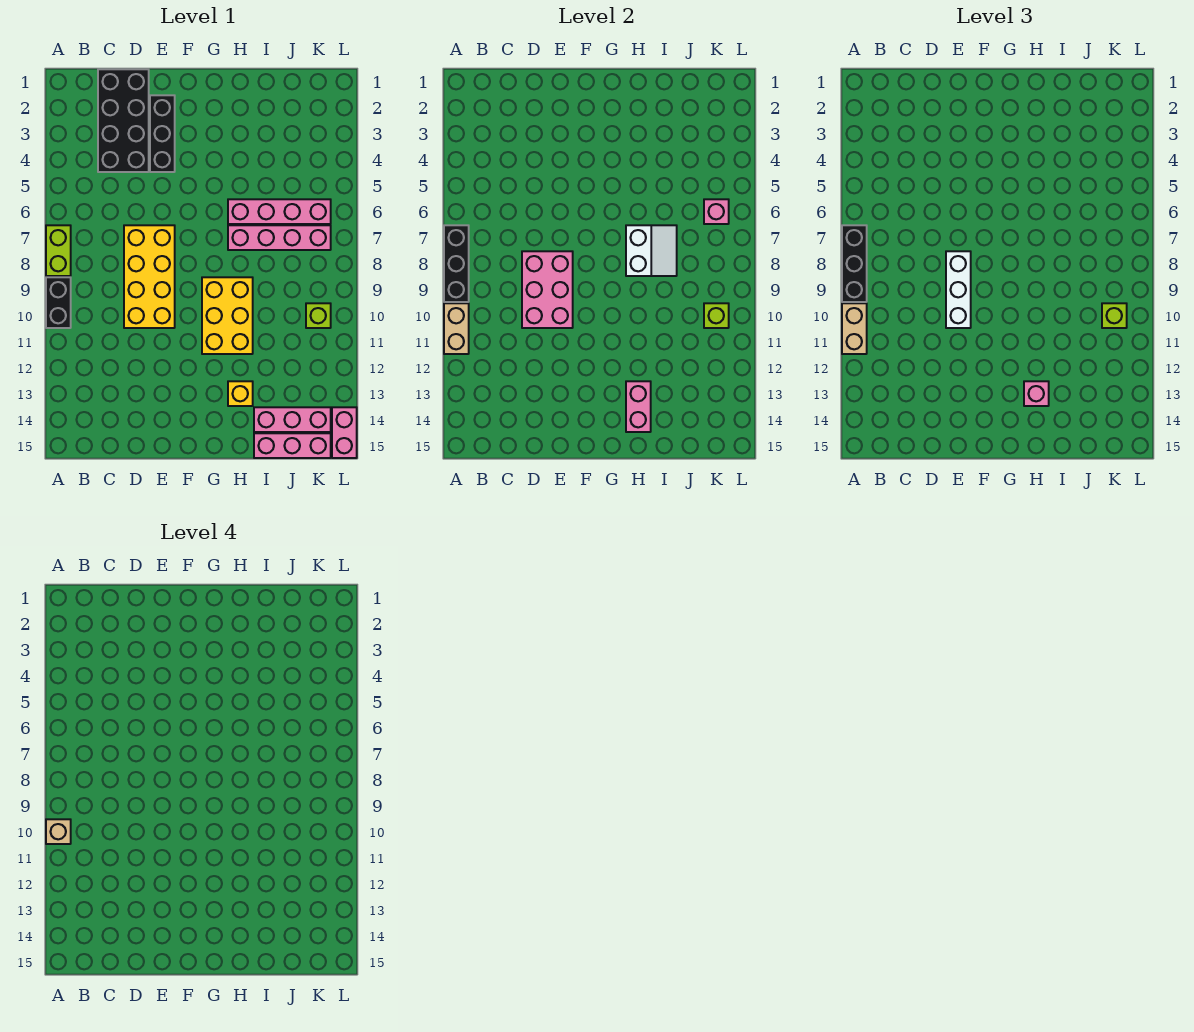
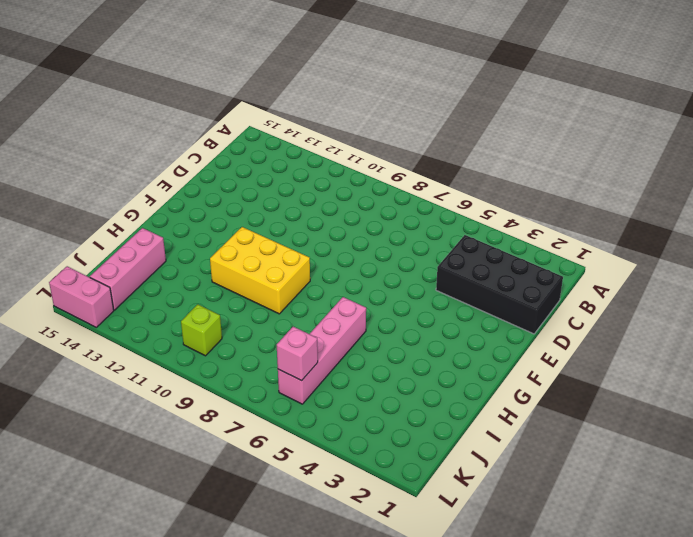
none -> lime brick A7:A8 level 1
none -> black brick A9:A10 level 1
none -> yellow brick D7:E10 level 1

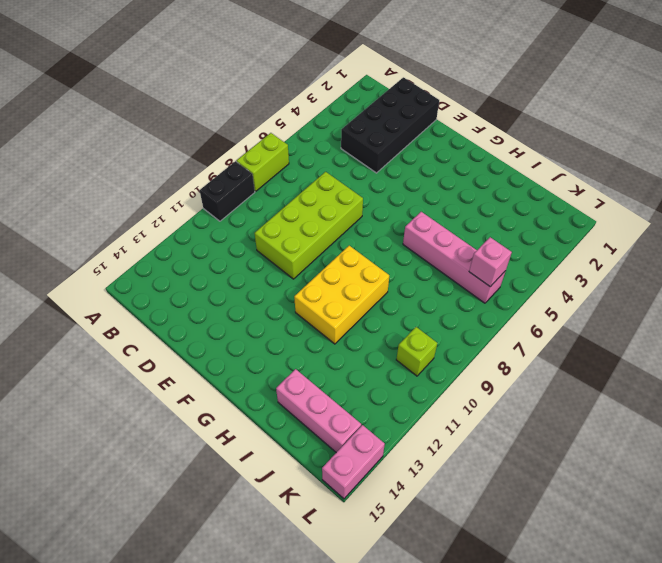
lime brick D7:E10 level 1 -> yellow brick D7:E10 level 1
none -> black brick E2:E4 level 1
none -> pink brick H7:K7 level 1
none -> yellow brick H13 level 1

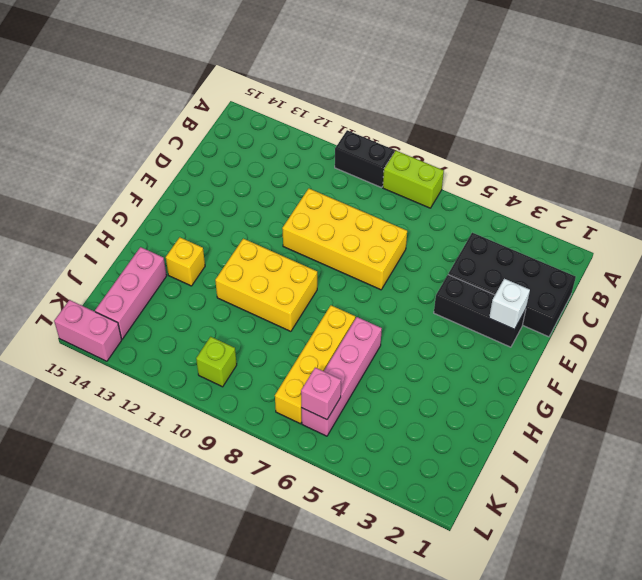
white brick E2 level 2 -> none
yellow brick H7:K7 level 1 -> pink brick H7:K7 level 1
none -> pink brick I15:K15 level 1
none -> black brick A7:A9 level 2
none -> tan brick A10:A11 level 2

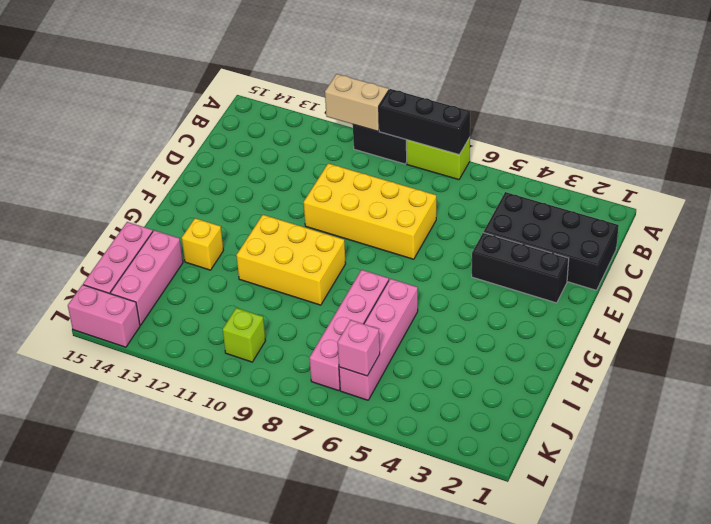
none -> pink brick D8:E10 level 2
none -> white slope H7:I8 level 2 top H
none -> pink brick H13:H14 level 2

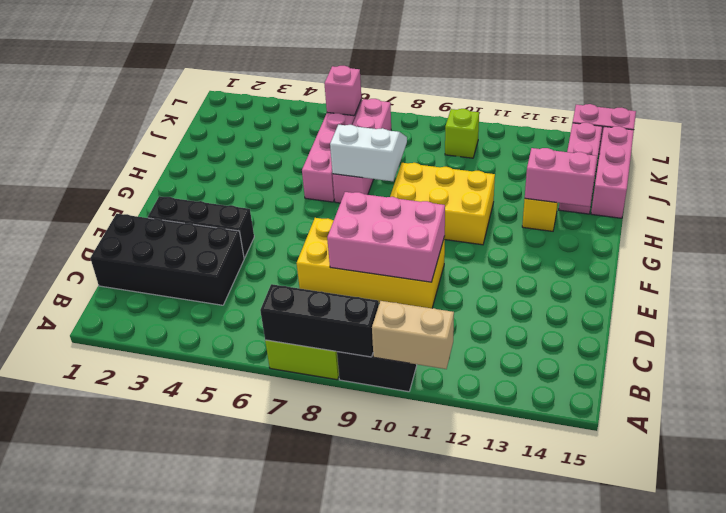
none -> lime brick K10 level 2
none -> black brick A7:A9 level 3
none -> tan brick A10:A11 level 3

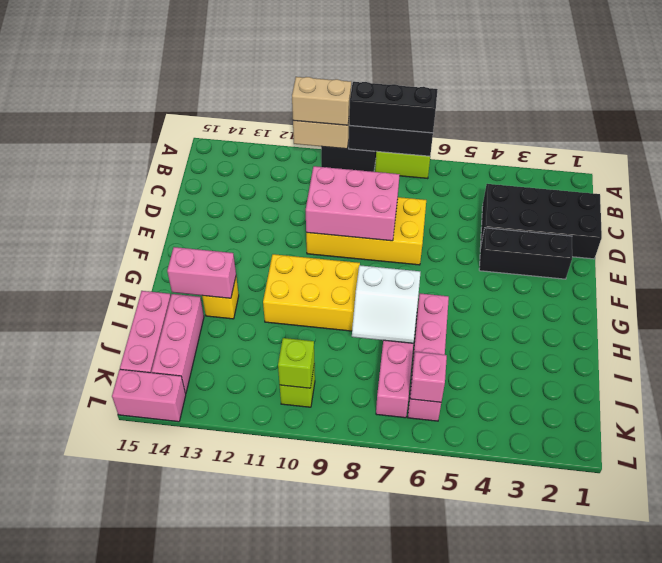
none -> white brick E8:E10 level 3
none -> pink brick H13 level 3
none -> lime brick K10 level 3

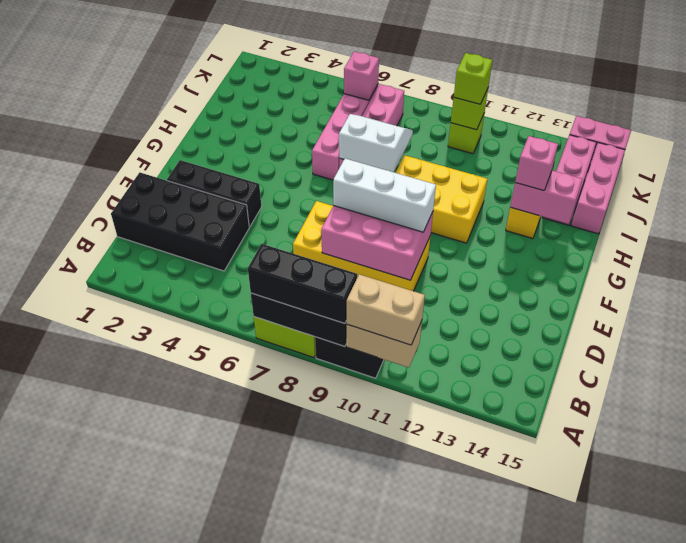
none -> tan brick A10 level 4

